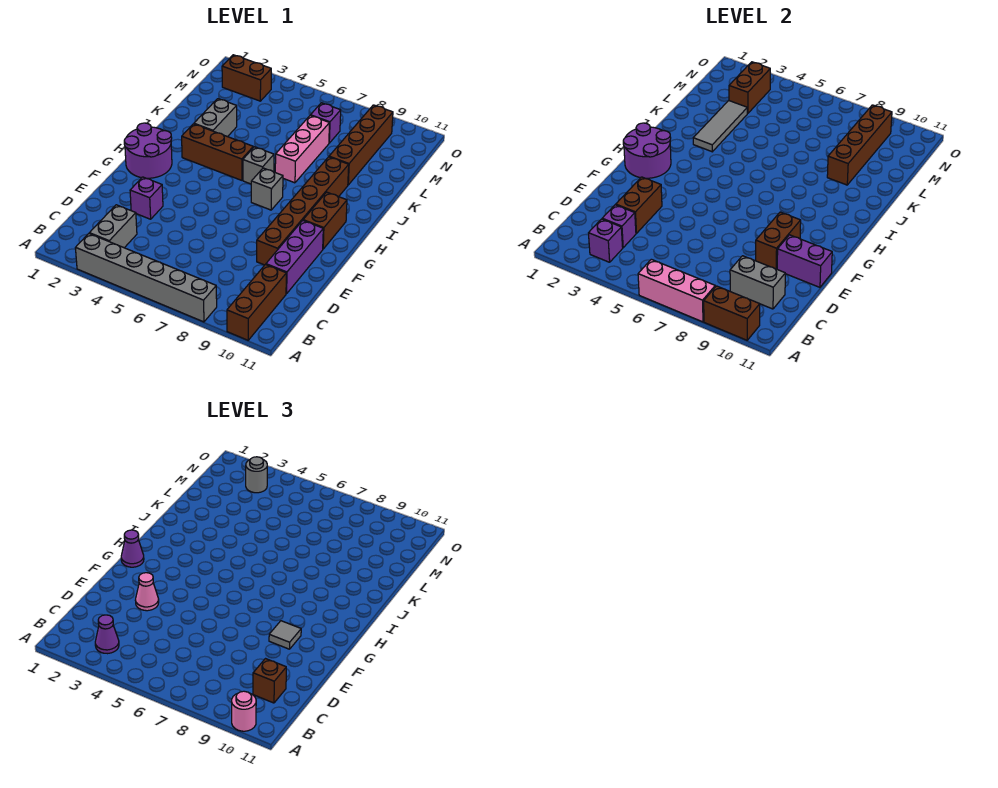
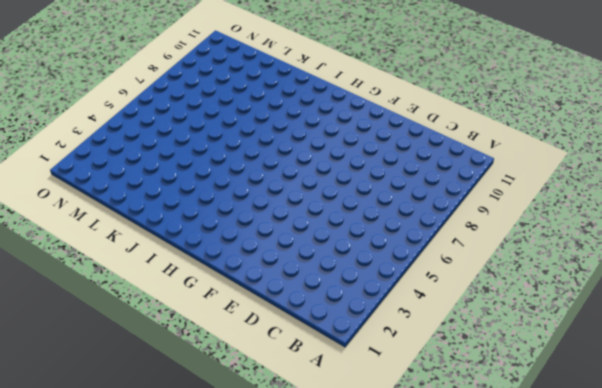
none -> grey brick A3:A8 level 1
none -> brown brick A10:C10 level 1
none -> grey brick B3:C3 level 1
none -> purple brick D10:F10 level 1

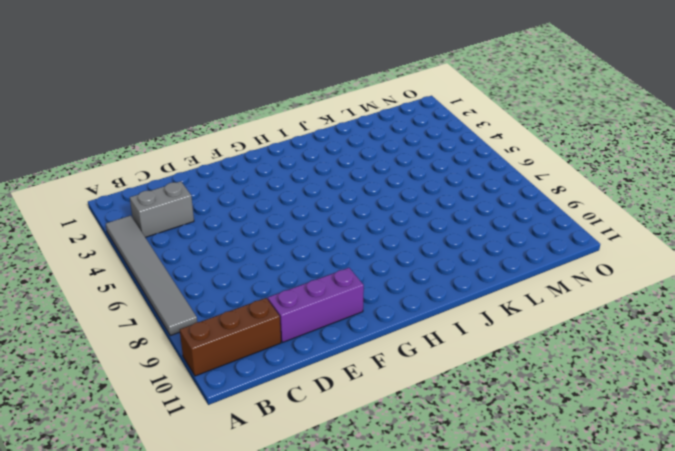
grey tile A3:A8 level 1 -> grey brick A3:A8 level 1
none -> purple brick E3 level 1
none -> brown brick E9:J9 level 1
none -> purple round brick G1:H2 level 1
none -> brown brick G10:H10 level 1

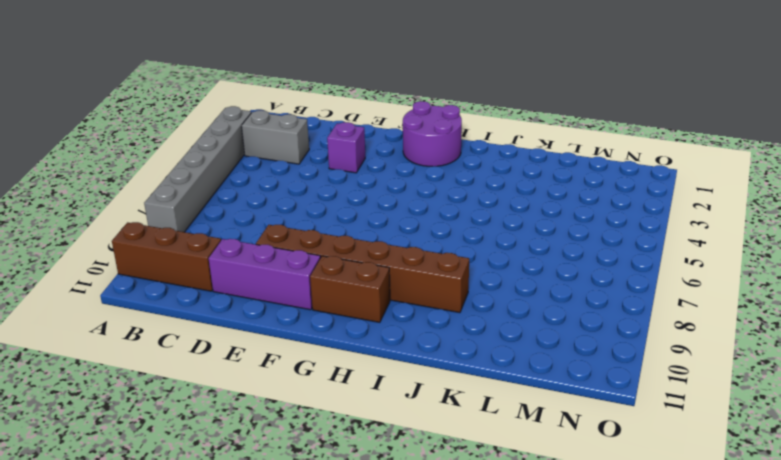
none -> grey brick H7 level 1
none -> brown brick I3:I5 level 1
none -> grey brick I6 level 1
none -> grey brick J3:K3 level 1

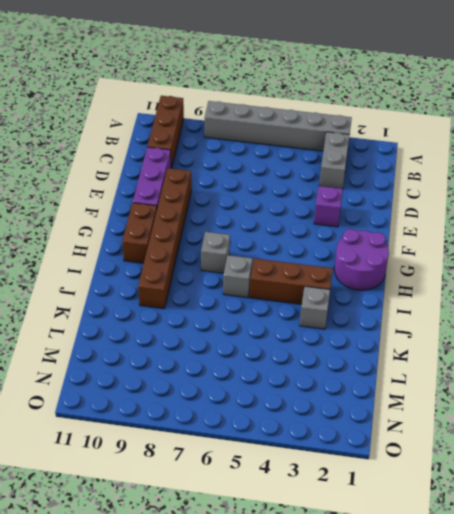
grey brick J3 level 1 -> grey brick J3:K3 level 1
none -> pink brick J7:L7 level 1
none -> brown brick K9:N9 level 1
none -> purple brick M7 level 1
none -> brown brick N2:N3 level 1

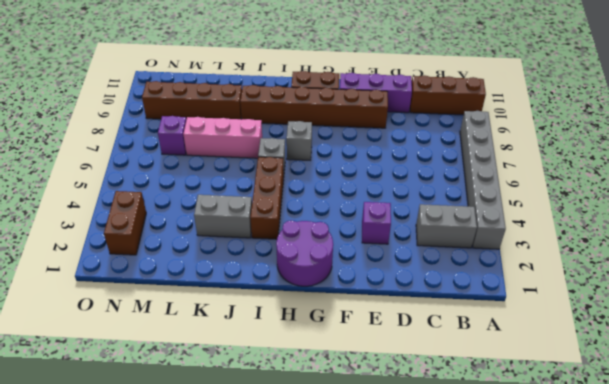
none -> pink brick A6:A8 level 2
none -> brown brick A9:A10 level 2
none -> purple brick B3 level 2
none -> purple brick C3 level 2

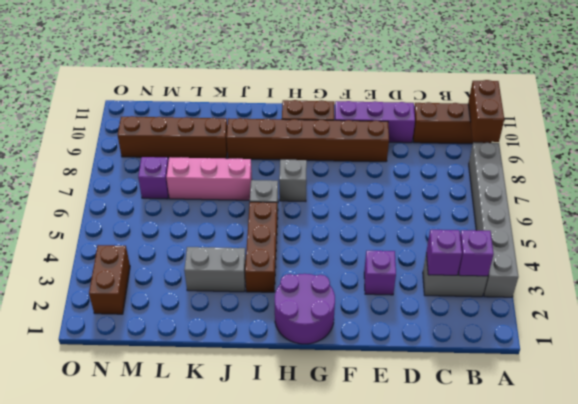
none -> pink brick A6:A8 level 2
none -> grey brick C9:C10 level 2
none -> brown brick D3:E3 level 2
none -> brown brick E9:F9 level 2

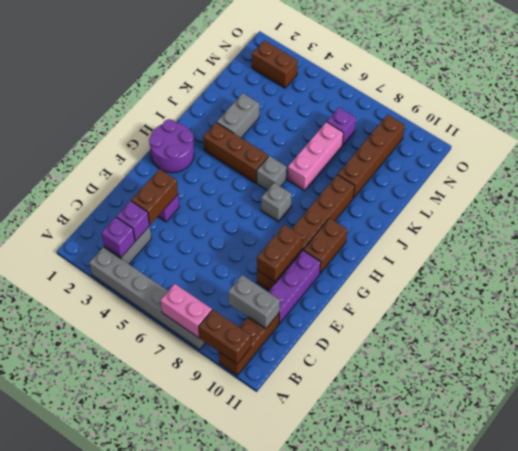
pink brick A7:A8 level 2 -> pink brick A6:A8 level 2
none -> purple brick E10:E11 level 2
none -> purple round brick G1:H2 level 2
none -> grey tile J3:L3 level 2
none -> brown brick K9:N9 level 2

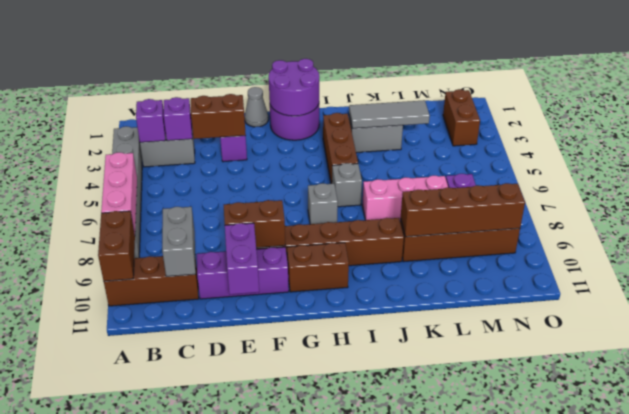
grey cone F1 level 1 -> none
none -> brown brick M3:N3 level 2
none -> pink round brick A10 level 3
none -> purple cone B3 level 3
none -> brown brick C10 level 3

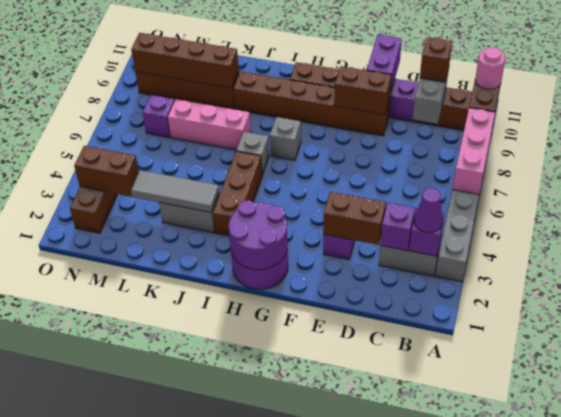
none -> pink cone E3 level 3
none -> grey tile F9 level 3
none -> purple cone G1 level 3
none -> grey round brick N3 level 3

